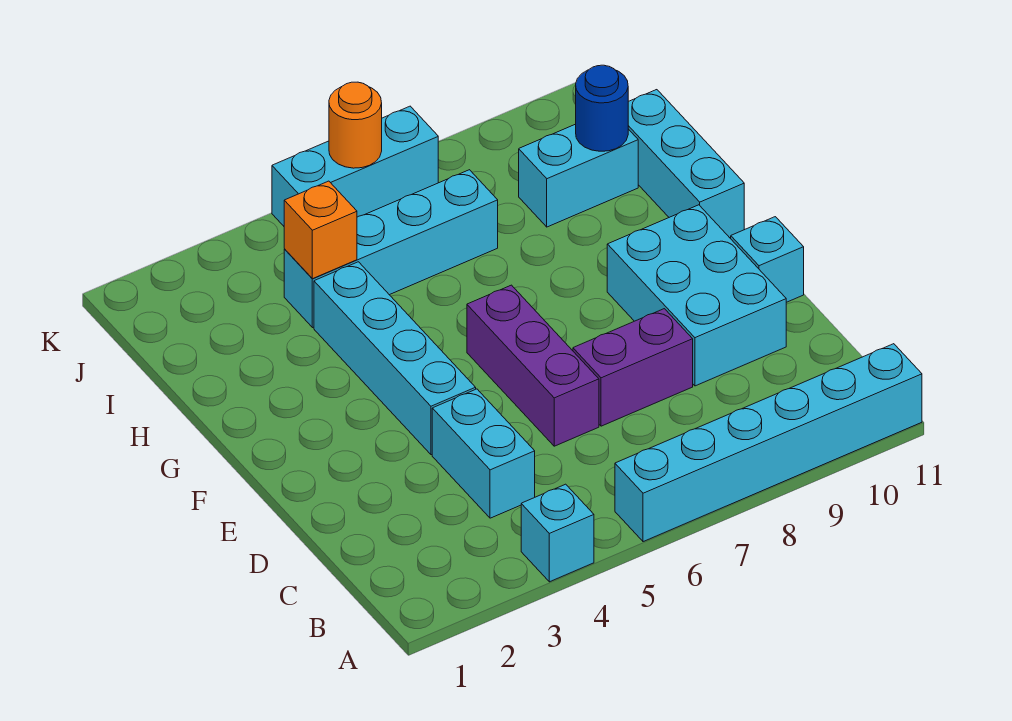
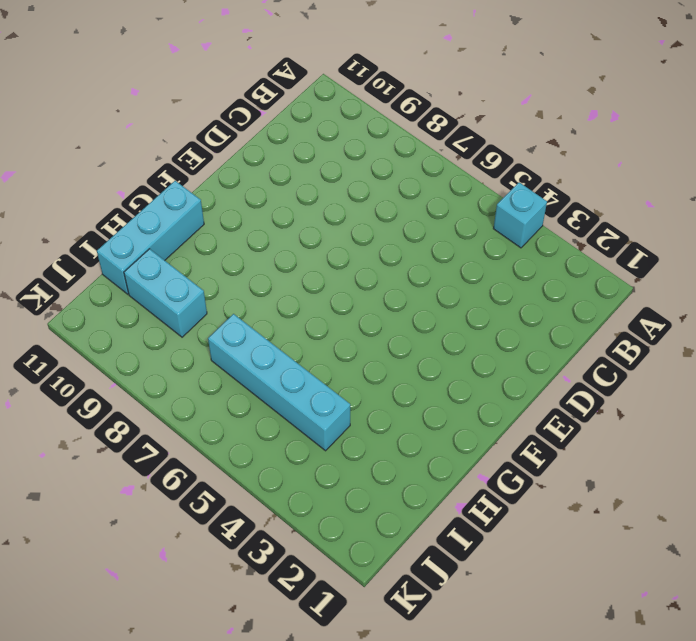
none -> cyan brick A6:A11 level 1
none -> cyan brick C4:D4 level 1
none -> purple brick D6:F6 level 1

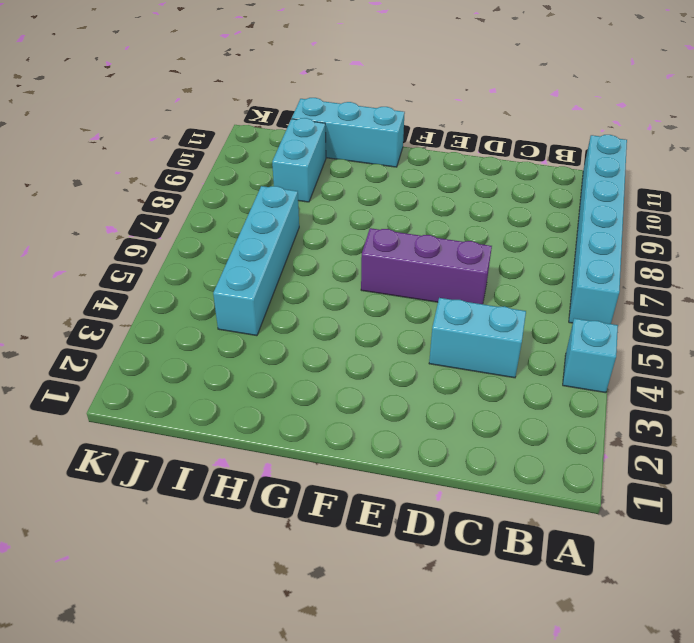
none -> purple brick D7:D8 level 1
none -> cyan brick D9:F10 level 1
none -> cyan brick E4:H4 level 1

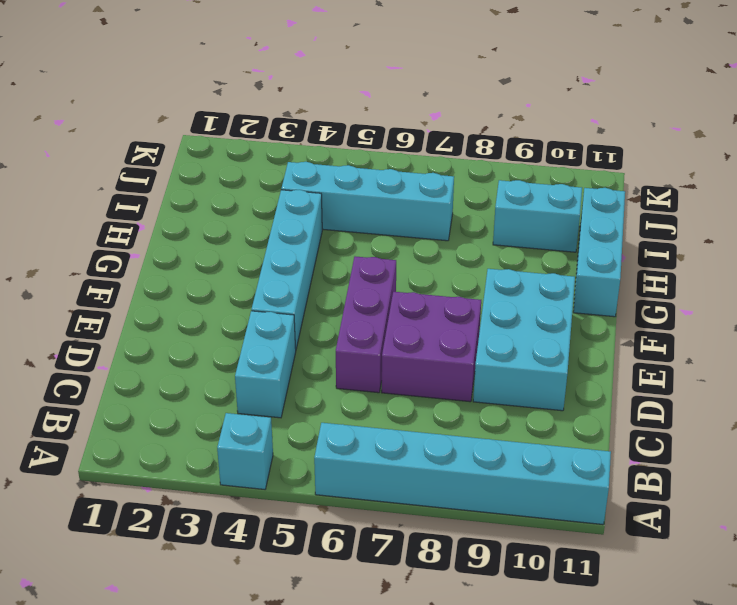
purple brick D7:E8 level 1 -> purple brick D7:D8 level 1
none -> cyan brick E11 level 1
none -> cyan brick K5:K7 level 1
none -> orange brick I4 level 2

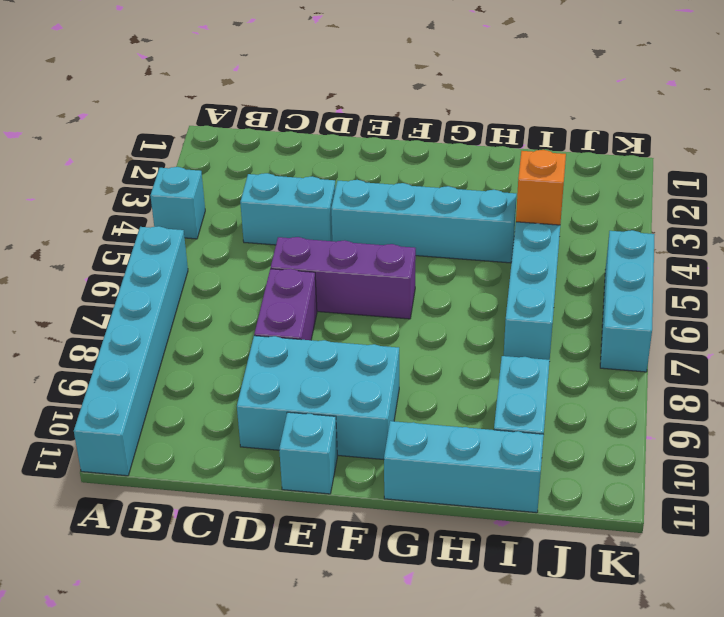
none -> blue round brick I10 level 2
none -> orange round brick K6 level 2

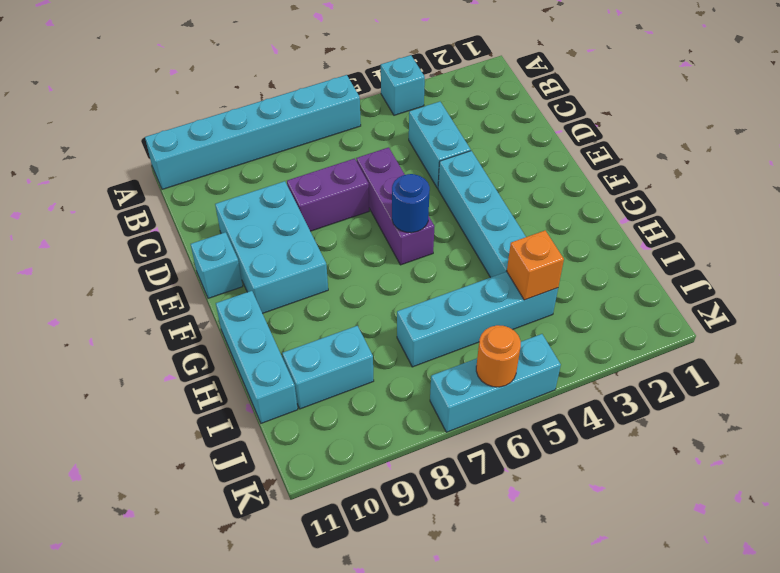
blue round brick F6 level 2 -> blue round brick I10 level 2

